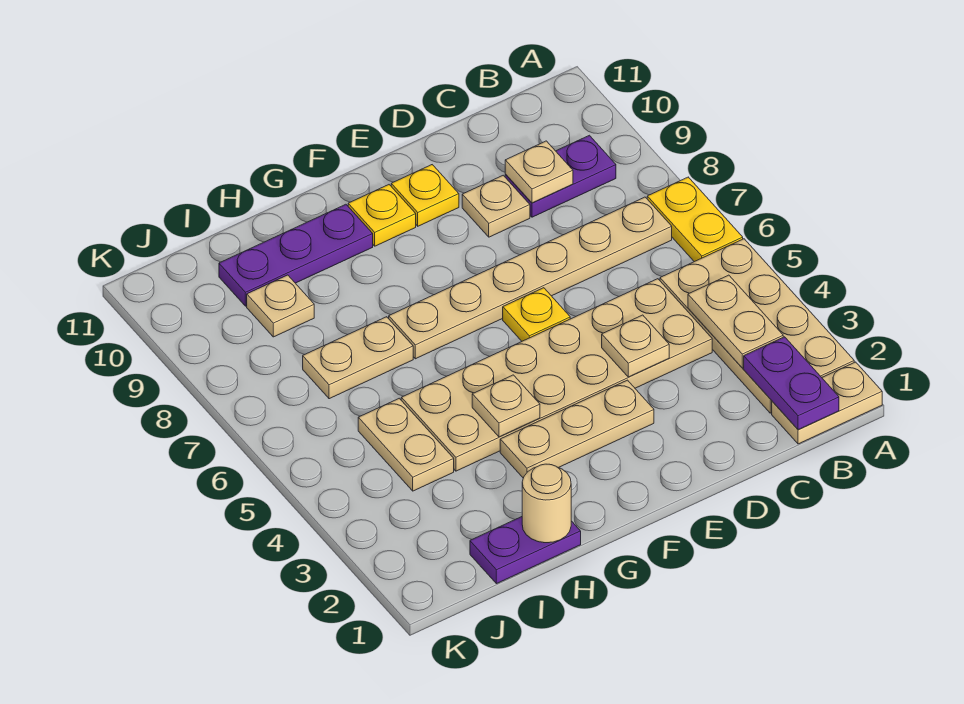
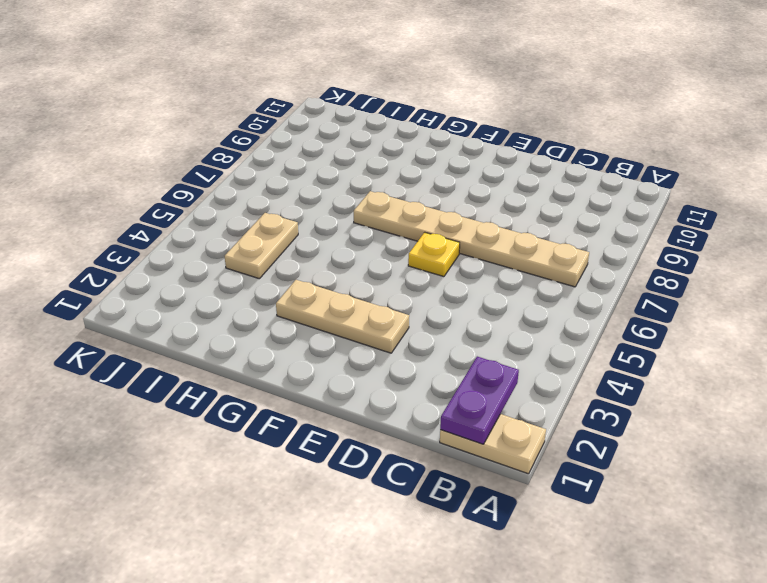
none -> tan plate A2:B5 level 1
none -> yellow plate A6:A7 level 1
none -> purple plate B9:C9 level 1

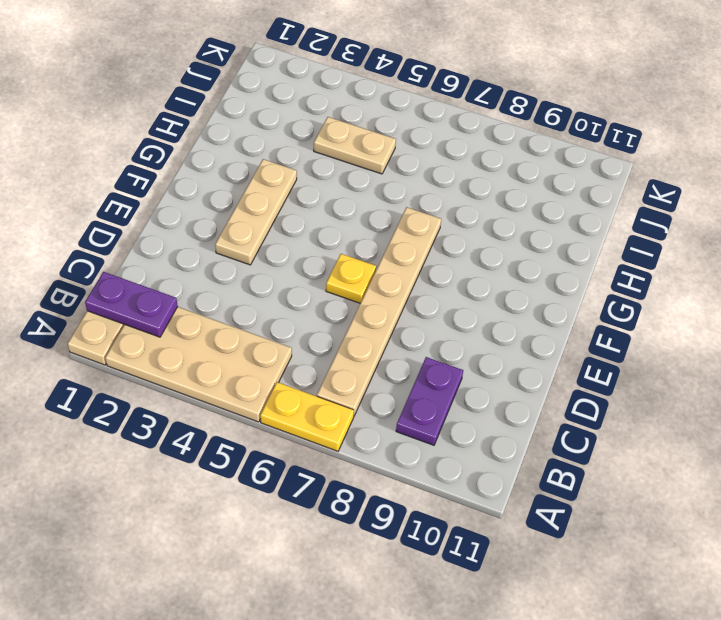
none -> tan plate C4:H5 level 1
none -> tan plate D9 level 1
none -> yellow plate E10 level 1

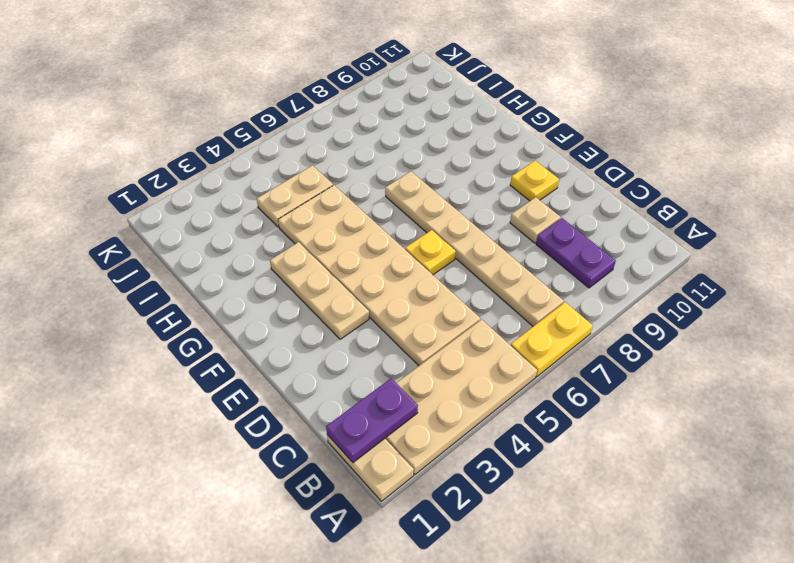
none -> yellow plate F10 level 1
none -> purple plate G10:I10 level 1
none -> purple plate H1:I1 level 1

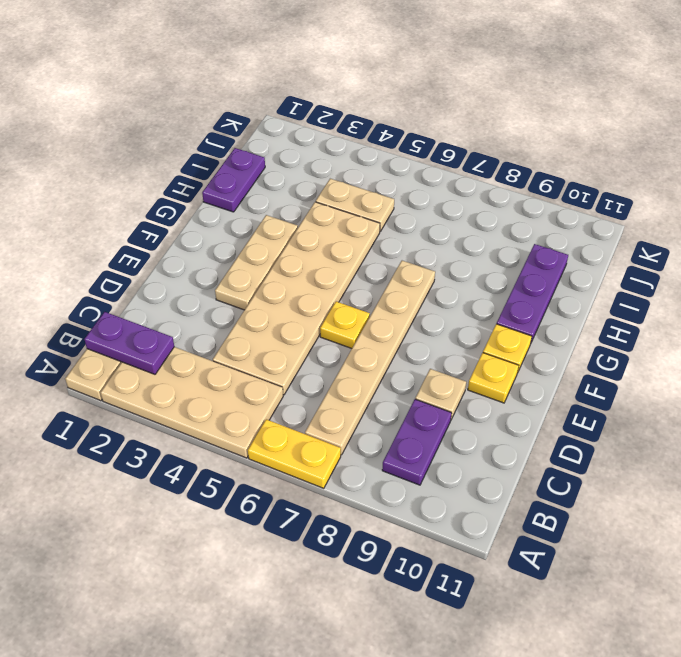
none -> tan plate H7:I7 level 1
none -> tan plate I9 level 1
none -> tan plate B3:B4 level 2

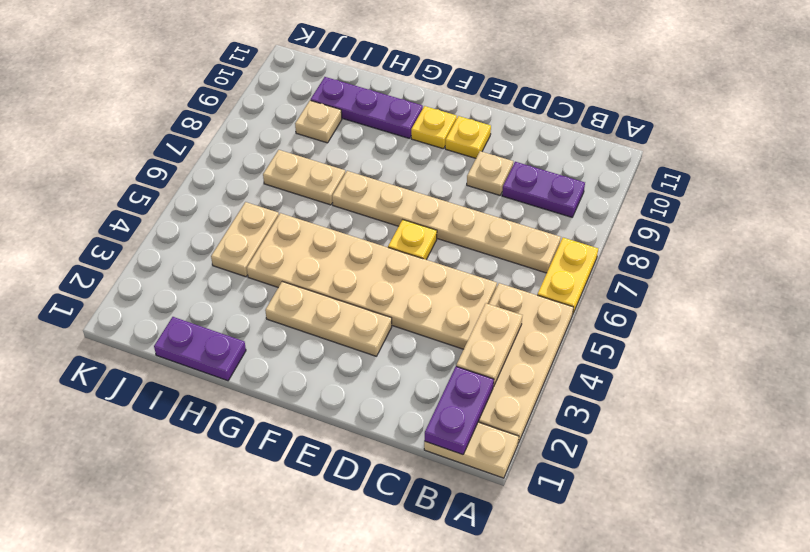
none -> tan plate C9 level 2
none -> tan plate D4 level 2
none -> tan plate G4 level 2

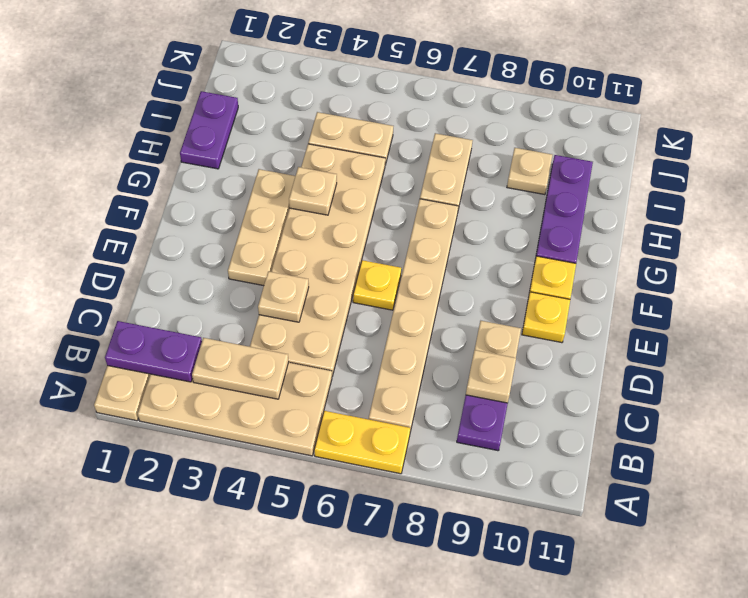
none -> tan round brick H1 level 2

